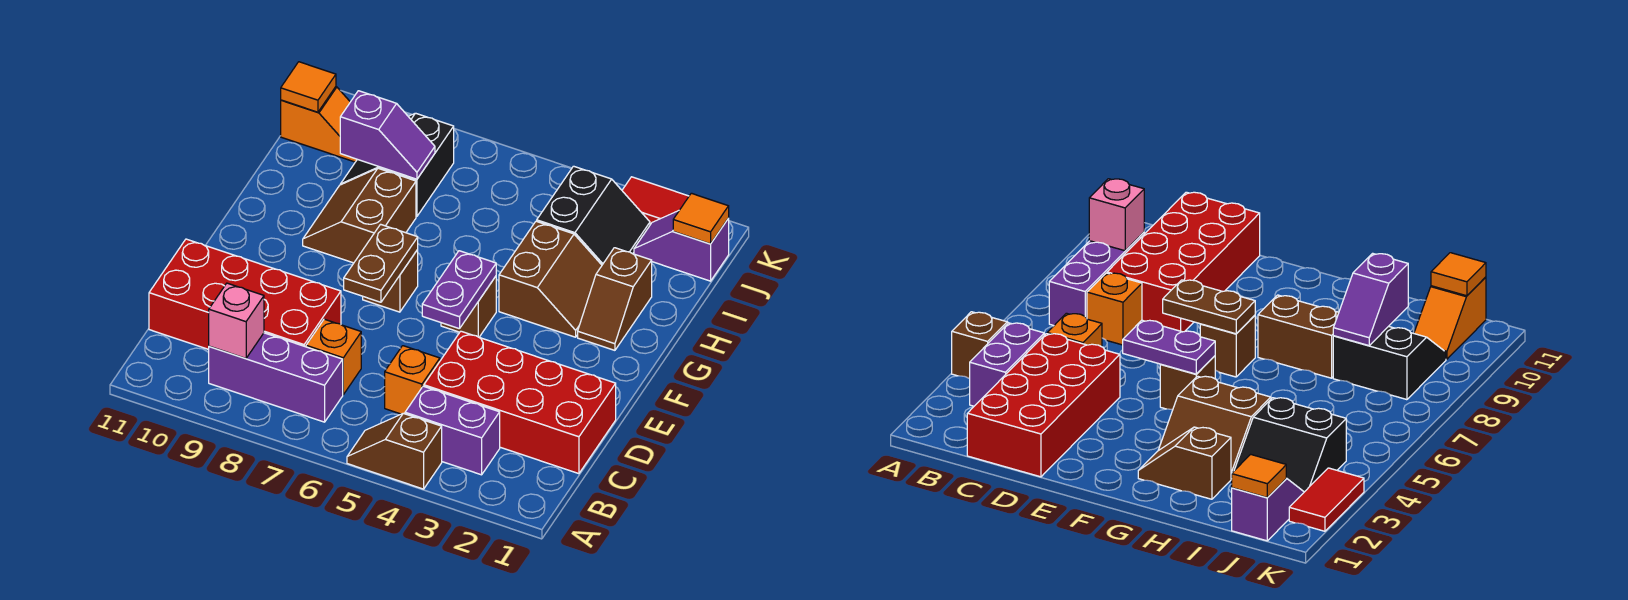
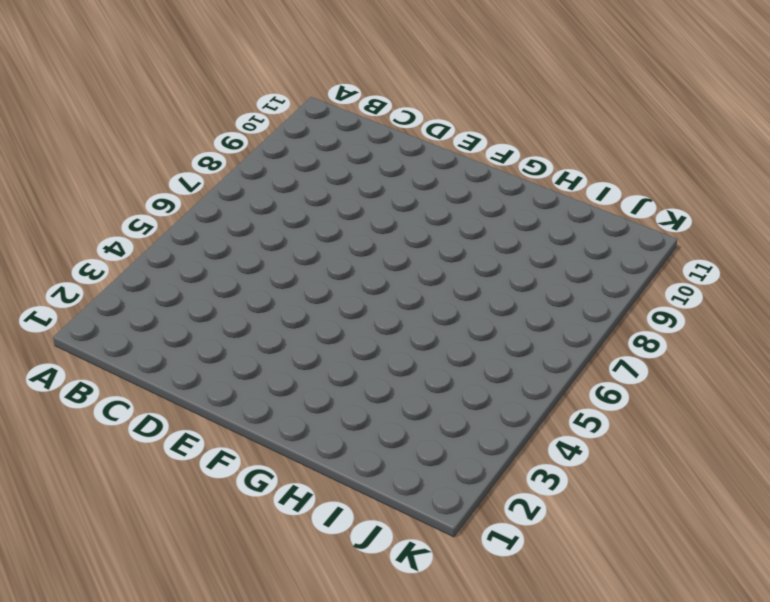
none -> brown slope A4:A5 level 1 top 4
none -> purple brick B3:B4 level 1
none -> purple brick B7:B9 level 1

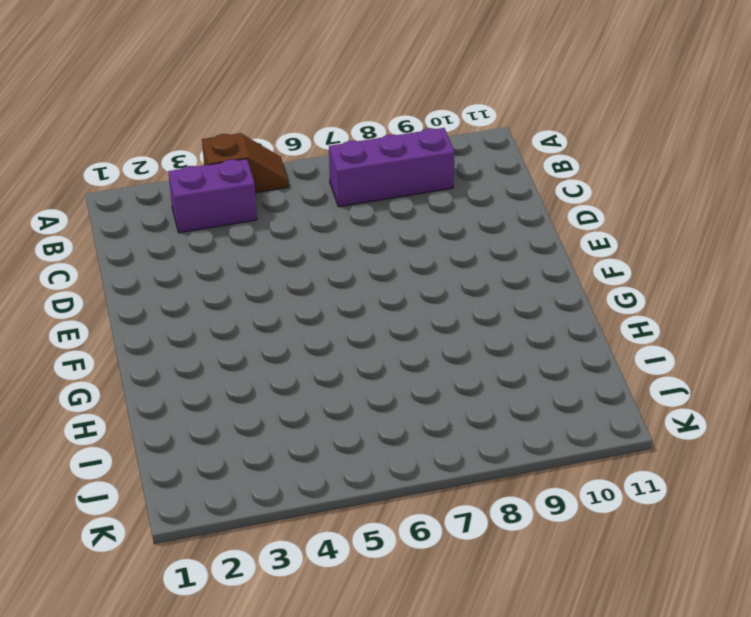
none -> red brick C1:D4 level 1
none -> orange brick C5 level 1
none -> orange brick C7 level 1

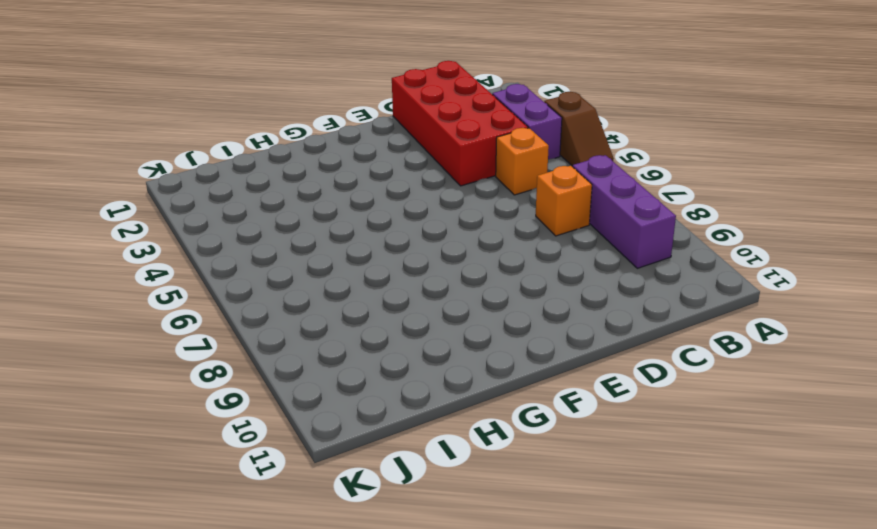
none -> red brick C8:D11 level 1
none -> brown brick F5 level 1
none -> brown brick F7 level 1

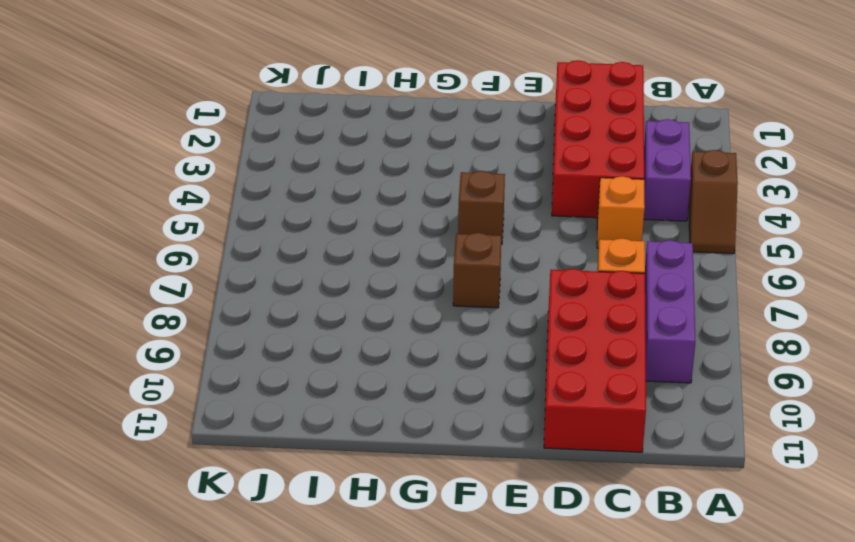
none -> brown slope G2:H2 level 1 top H
none -> brown slope G3:H4 level 1 top 4
none -> brown slope G8:H9 level 1 top 8

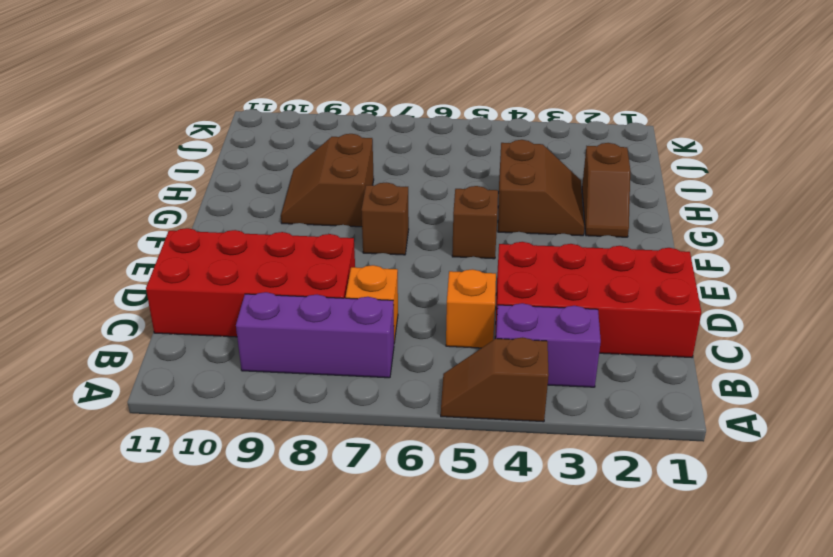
none -> black slope I3:J4 level 1 top 4
none -> black slope I8:J9 level 1 top 8
none -> purple slope J1:J2 level 1 top 1

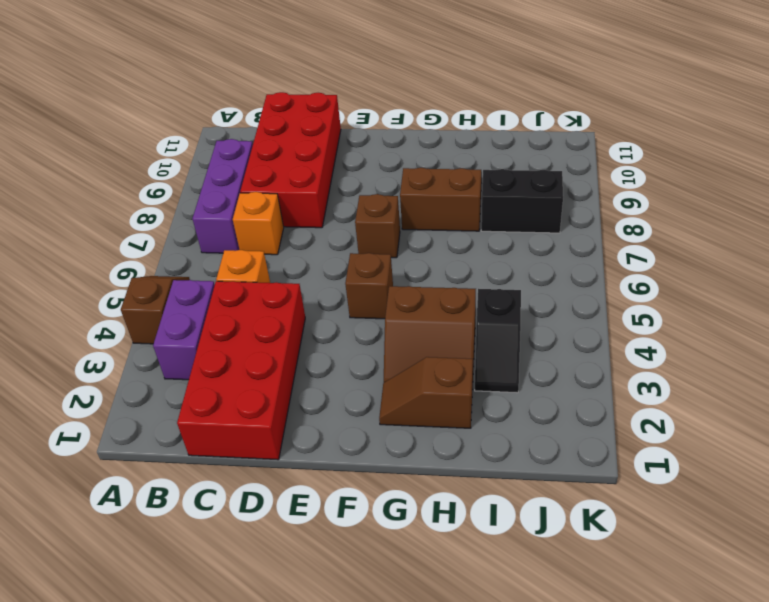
black slope I3:I4 level 1 top 4 -> black slope I3:J4 level 1 top 4
none -> purple slope J1:J2 level 1 top 1
none -> orange slope J10:J11 level 1 top 11
none -> red tile K2:K3 level 1

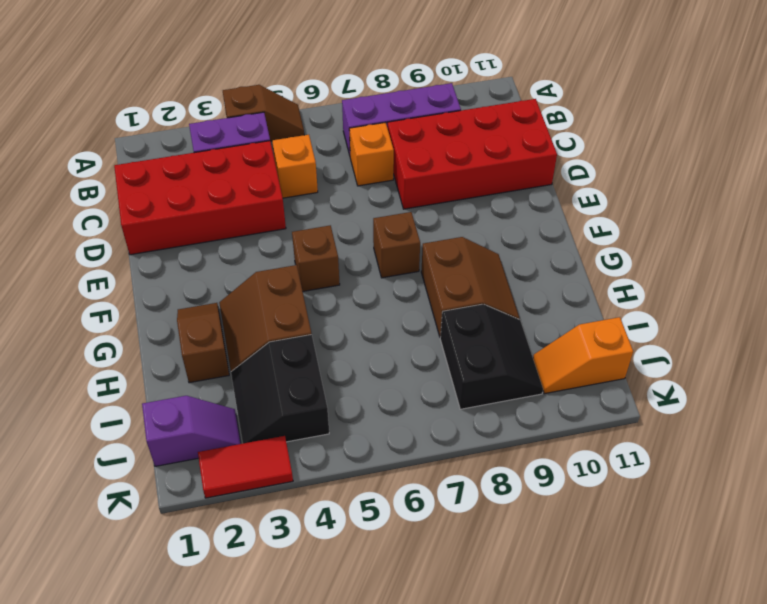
none -> pink brick B9 level 2
none -> purple plate E5:F5 level 2
none -> brown plate E7:F7 level 2

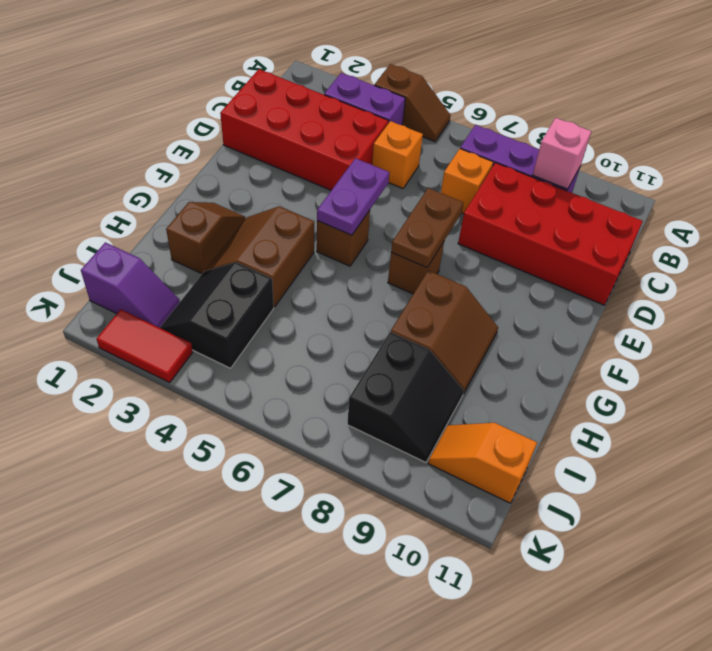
none -> purple slope I8:I9 level 2 top 9
none -> orange tile J1 level 2
none -> orange tile J11 level 2

